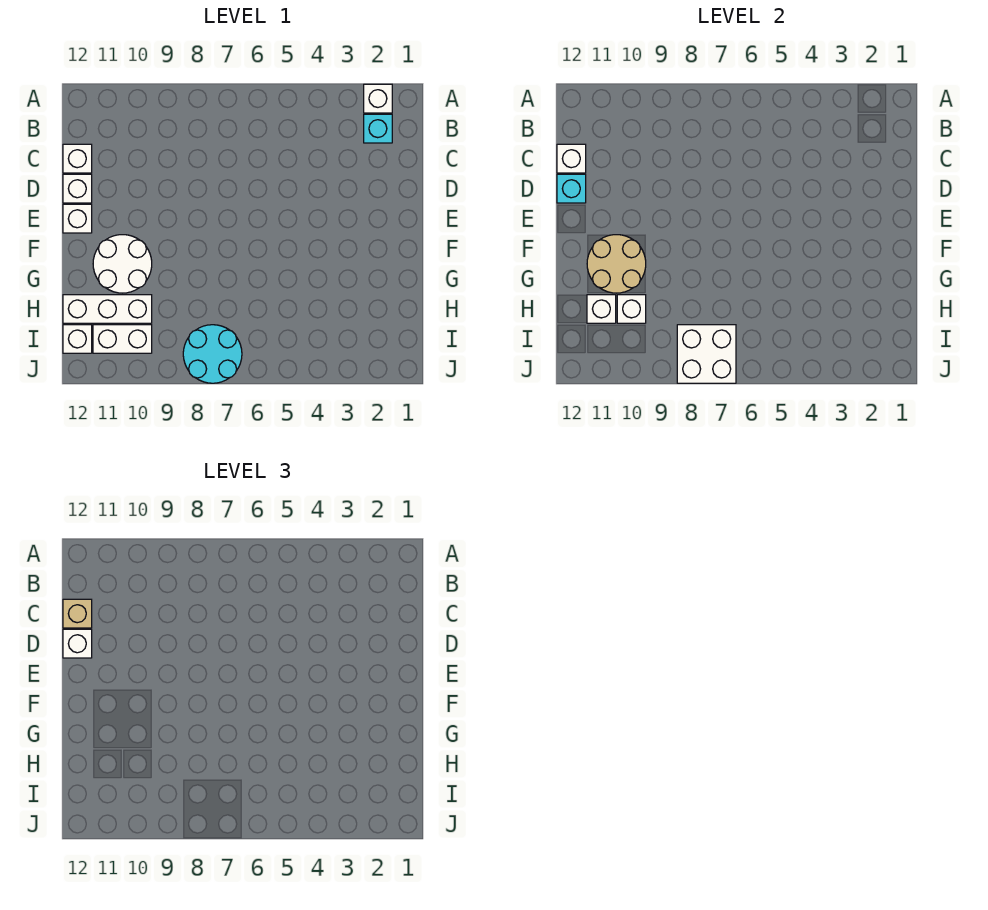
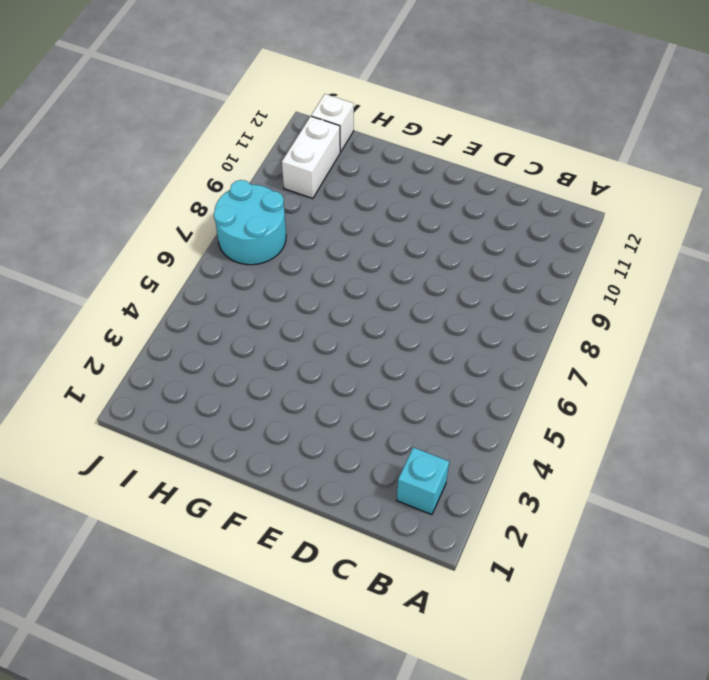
none -> white brick A2 level 1
none -> white brick C12 level 1
none -> white brick D12 level 1

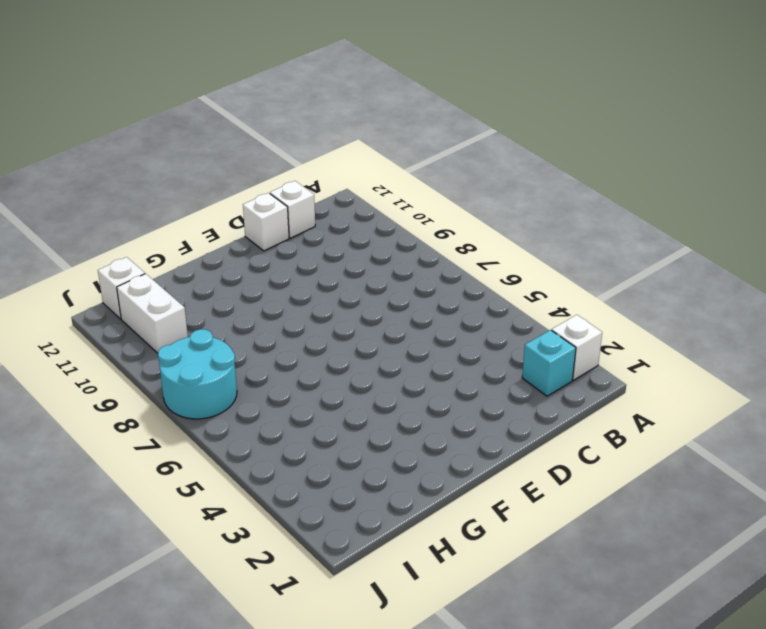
none -> white brick E12 level 1
none -> white round brick F10:G11 level 1
none -> white brick H10:H12 level 1

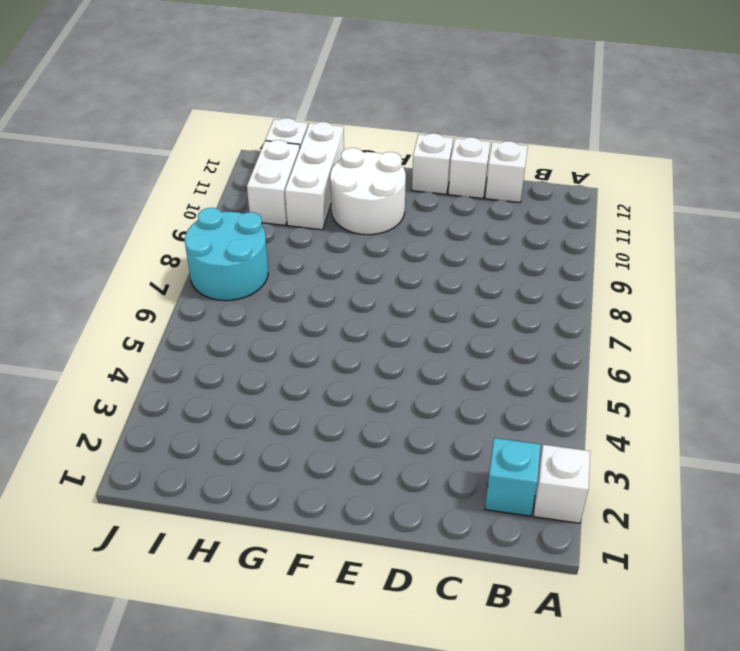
none -> white brick C12 level 2
none -> cyan brick D12 level 2
none -> tan round brick F10:G11 level 2

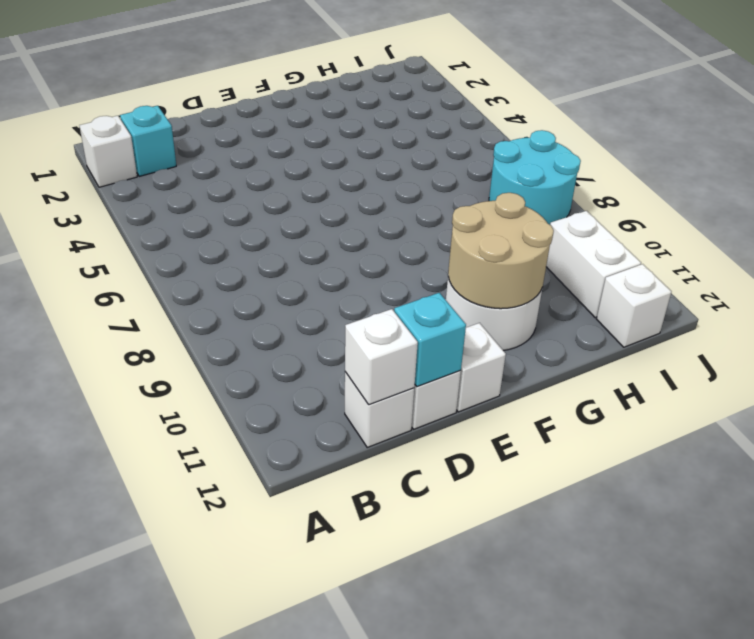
none -> white brick H10:H12 level 1
none -> white brick H10 level 2
none -> white brick H11 level 2

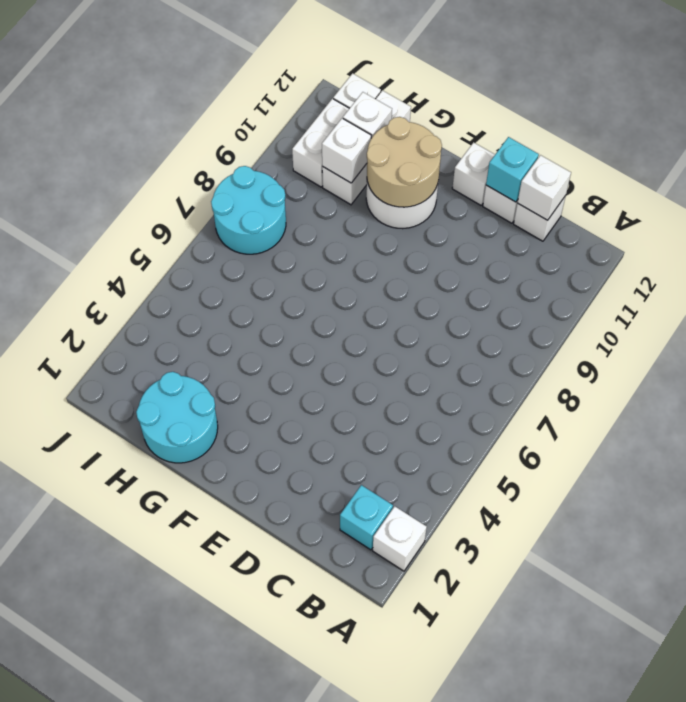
cyan round brick G1:H2 level 1 -> none
none -> white brick I7:J8 level 2
none -> tan brick C12 level 3
none -> white brick D12 level 3

